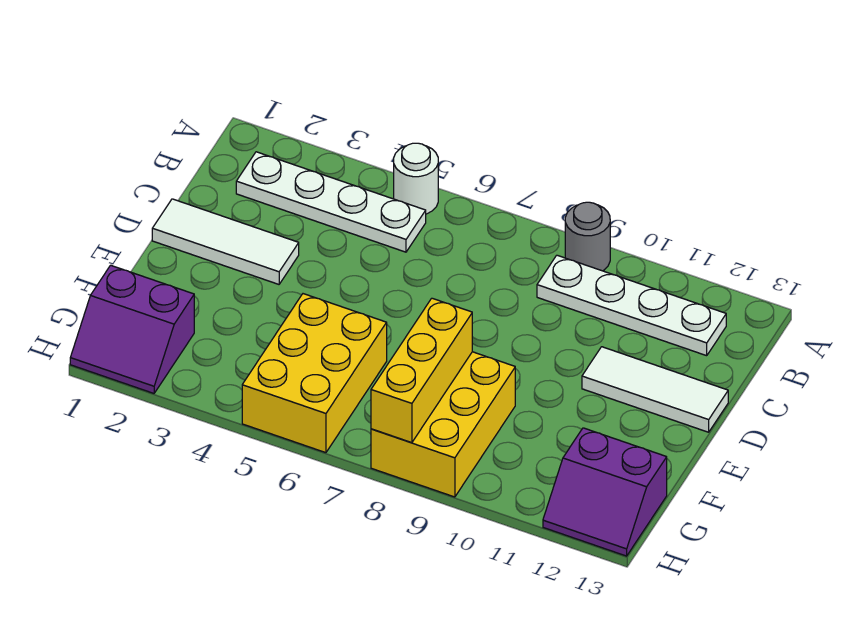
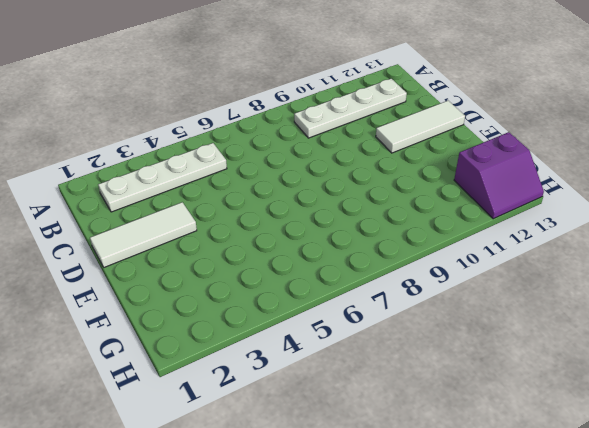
none -> white round brick A5 level 1
none -> grey round brick A9 level 1

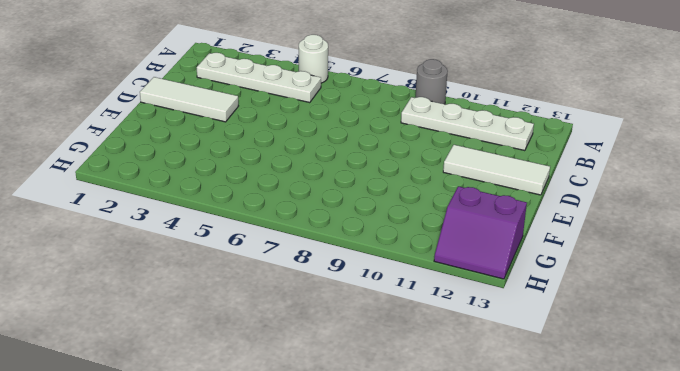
none -> yellow brick F5:H6 level 1
none -> yellow brick F8:H9 level 1

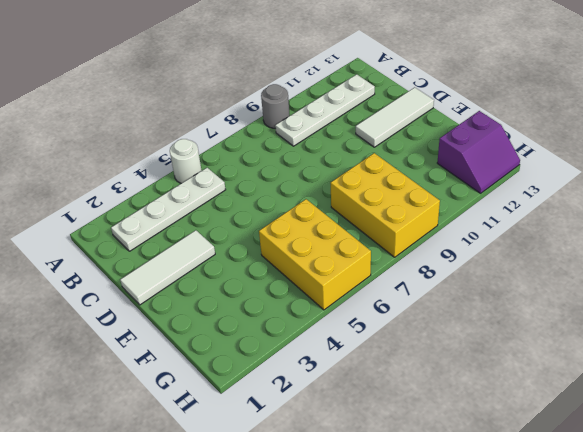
none -> purple slope G1:H2 level 1 top G
none -> yellow brick F8:H8 level 2

